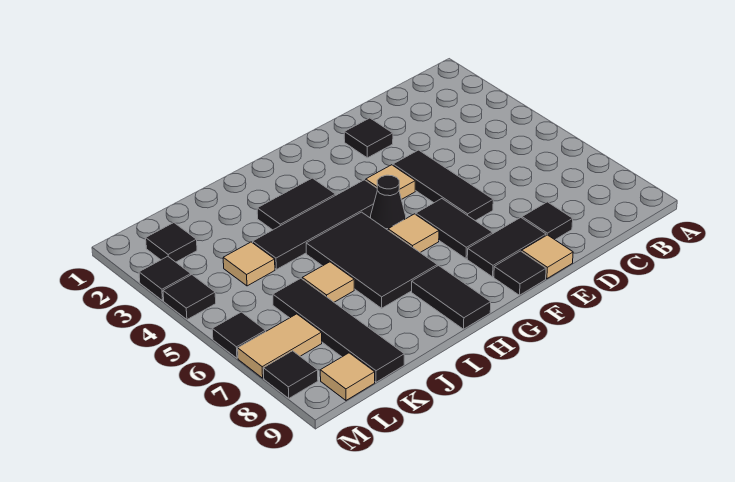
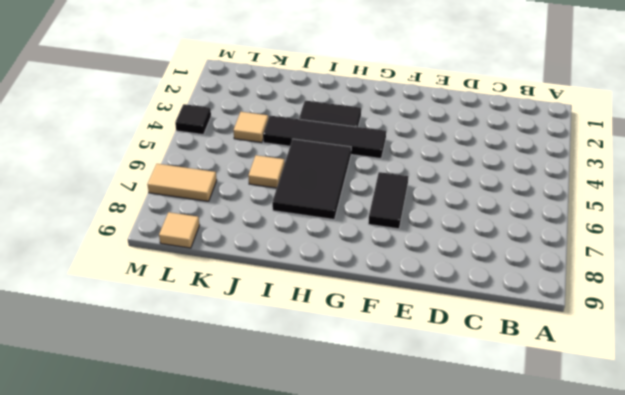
none -> black tile D8 level 1
none -> black tile E2 level 1
none -> black tile E4:E6 level 1

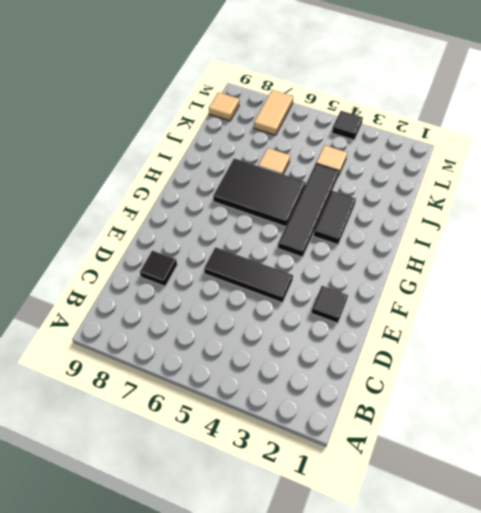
none -> black tile E8:F8 level 1
none -> tan tile E9 level 1
none -> tan tile F4 level 1

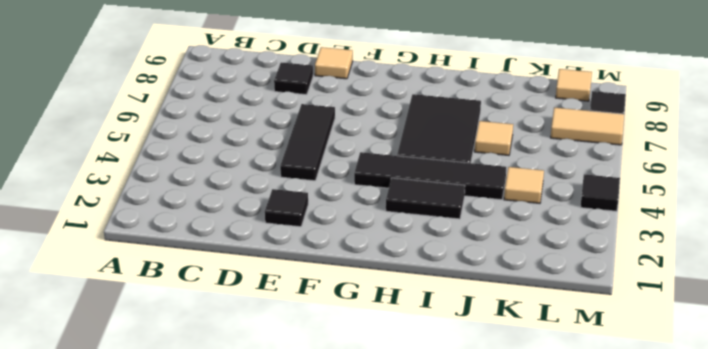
none -> black tile E8:F8 level 1
none -> tan tile F4 level 1
none -> black tile F6:F7 level 1

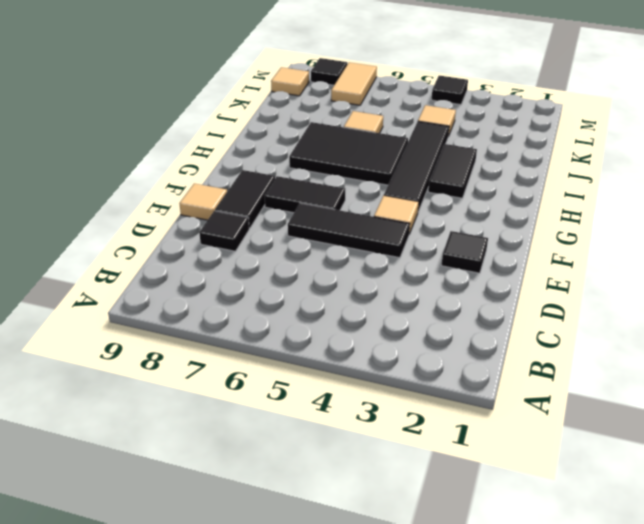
none -> black tile F9 level 1
none -> black cone G5 level 1
none -> tan tile G6 level 1

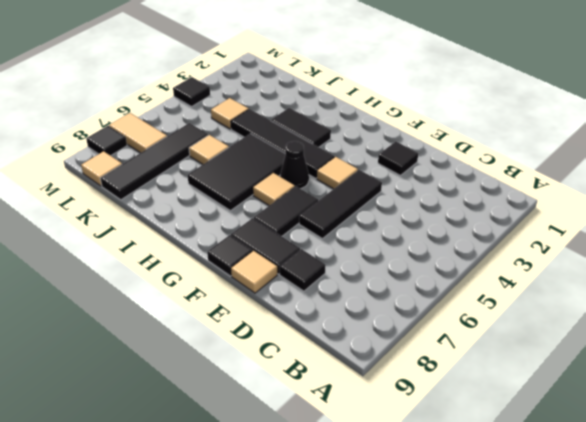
none -> black tile H8:H9 level 1
none -> black tile L2 level 1
none -> black tile M3 level 1

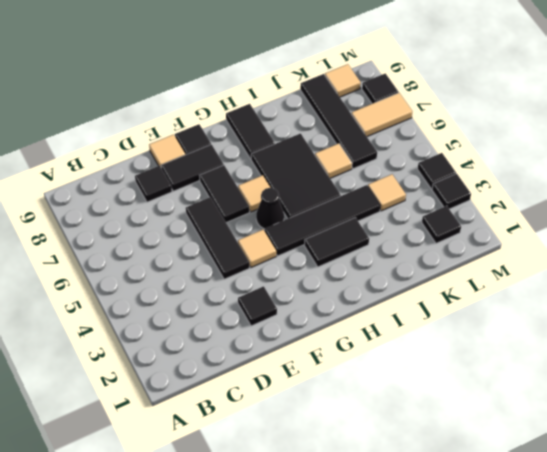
none -> black tile M6 level 1

